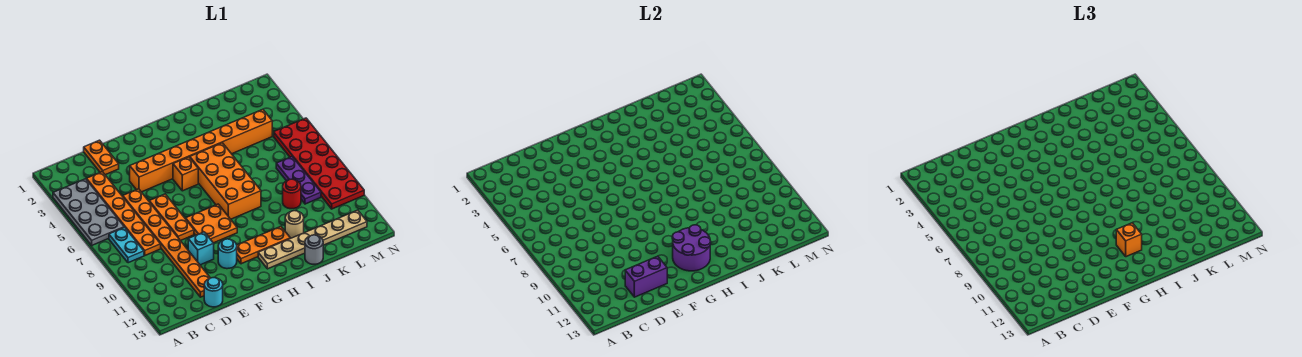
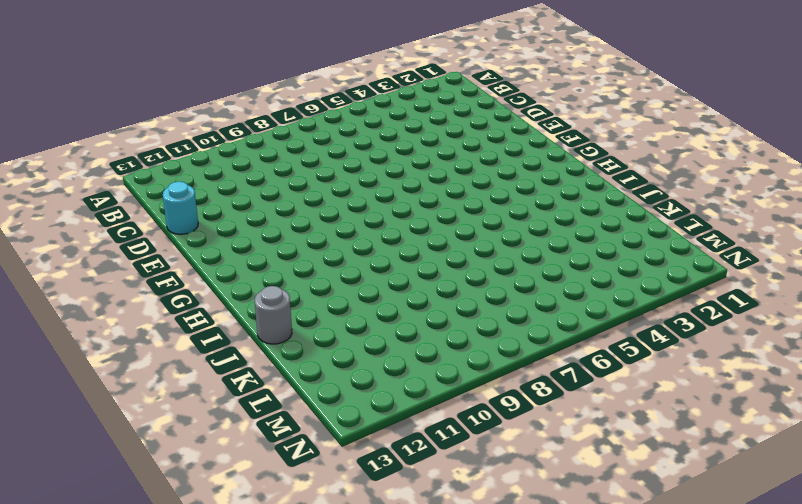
none -> grey plate A3:B6 level 1
none -> cyan plate B7:B8 level 1
none -> orange plate C3:C8 level 1

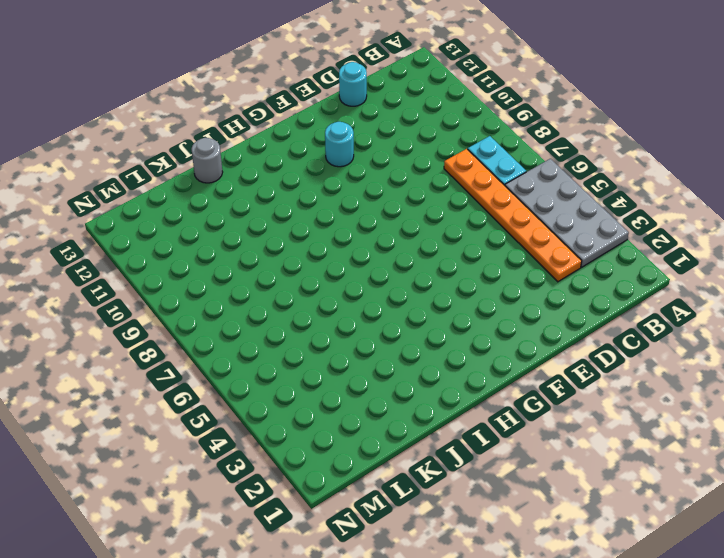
none -> orange plate D1:D2 level 1
none -> orange plate D5:D12 level 1
none -> orange brick E4:L4 level 1

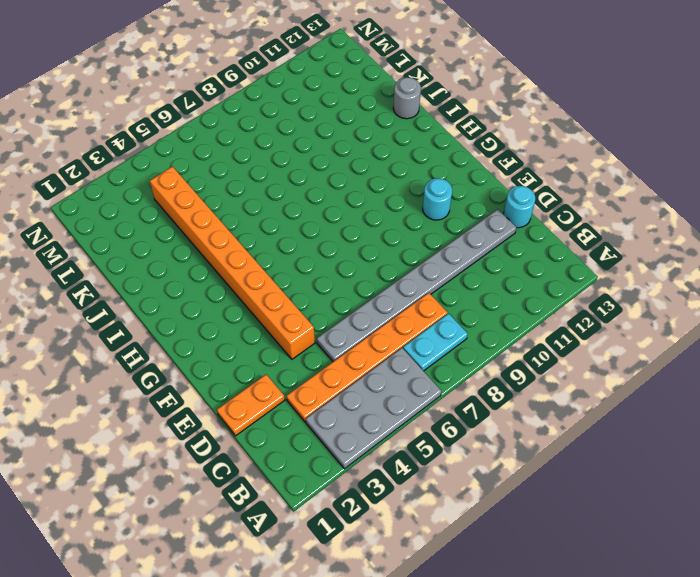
grey plate D5:D12 level 1 -> orange plate D5:D12 level 1
none -> orange plate E6:E8 level 1
none -> cyan brick E10 level 1
none -> orange plate F8:G9 level 1

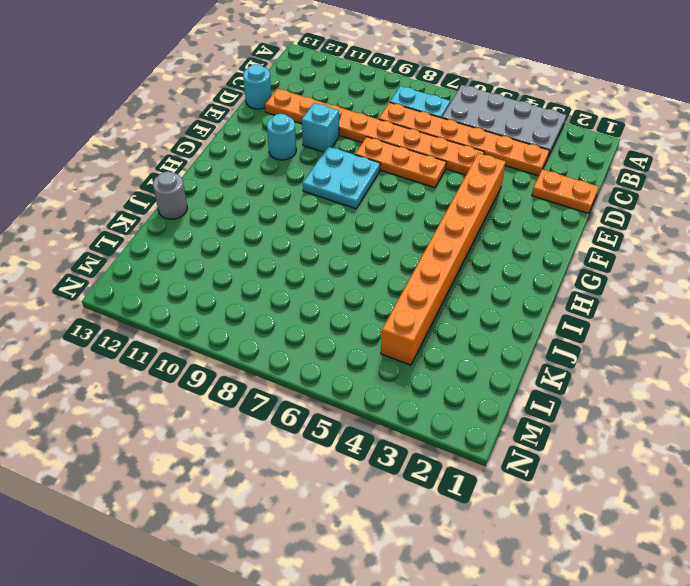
cyan plate F8:G9 level 1 -> orange plate F8:G9 level 1
none -> orange brick G5 level 1
none -> orange plate G11:I11 level 1
none -> orange brick H5:I8 level 1

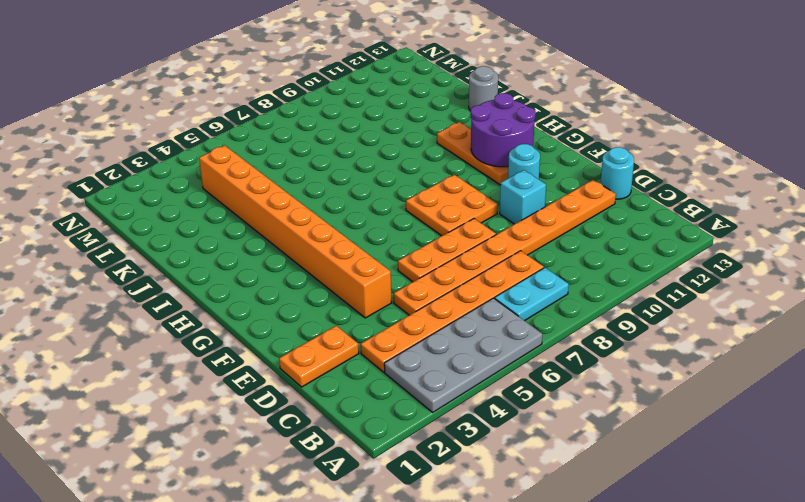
none -> orange brick G5 level 1
none -> orange brick H5:I8 level 1
none -> tan plate H12:M12 level 1

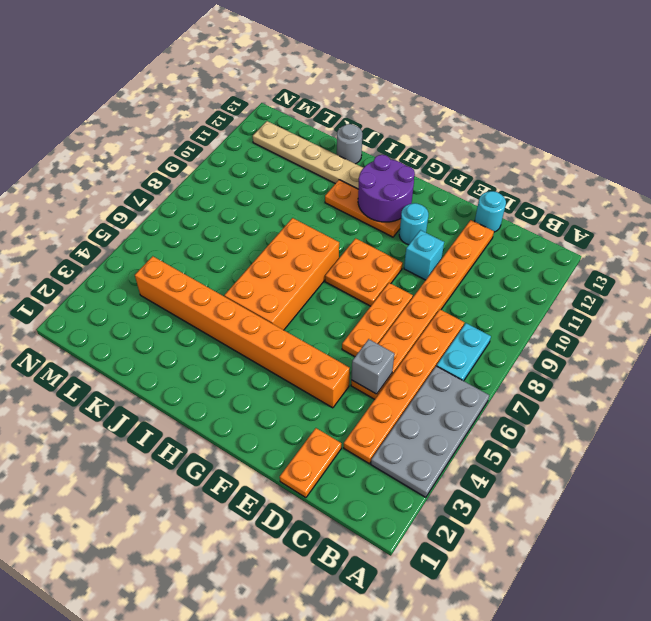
grey brick D5 level 2 -> none
none -> orange brick G5 level 1
none -> tan round brick J11 level 1
none -> red round brick K9 level 1

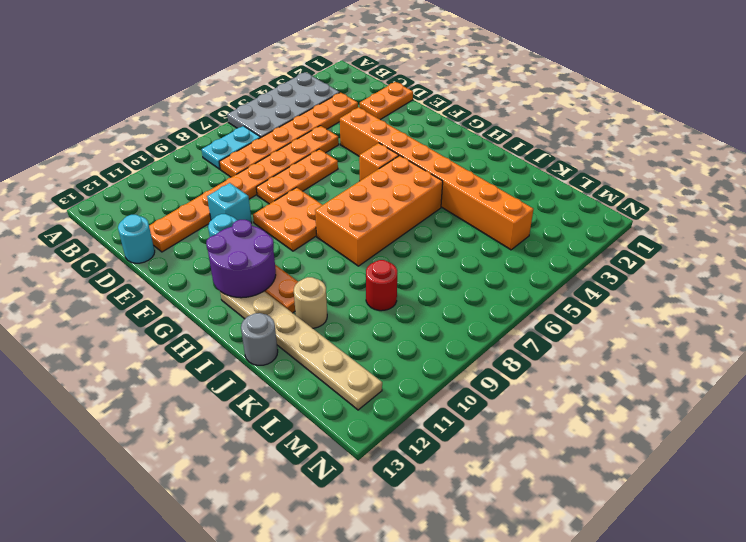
none -> purple plate L7:L9 level 1
none -> red plate M5:N10 level 1
none -> purple brick D12:E12 level 2

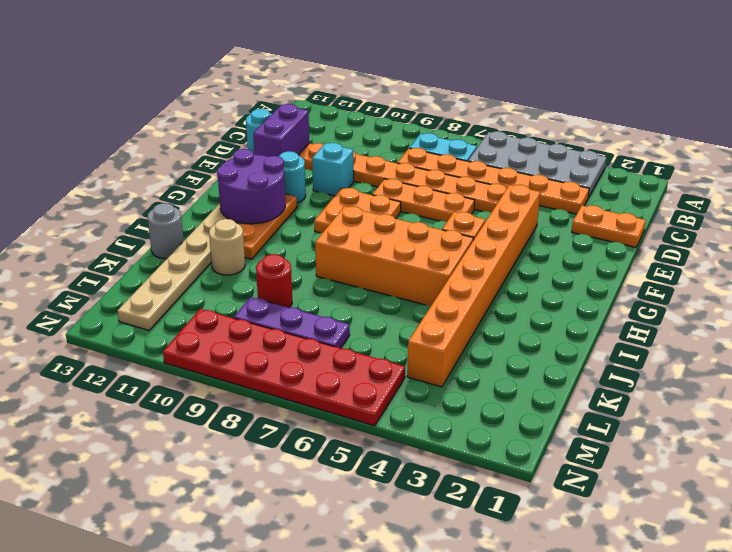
none -> orange brick H11 level 3

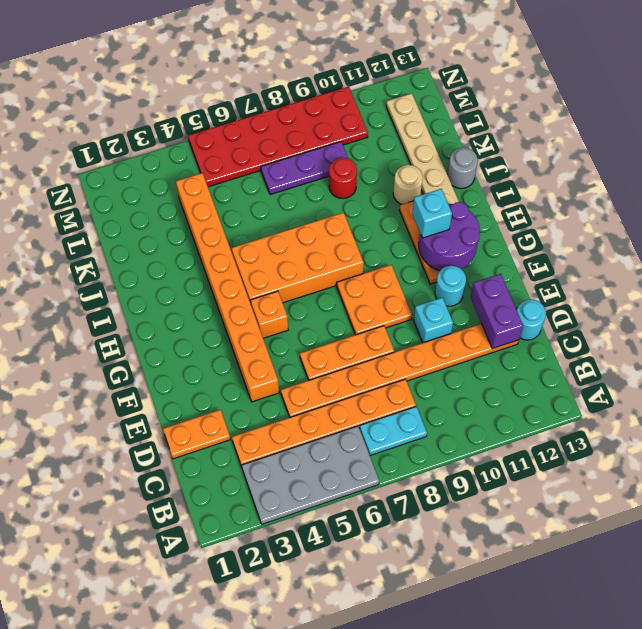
cyan brick H11 level 3 -> orange brick H11 level 3

